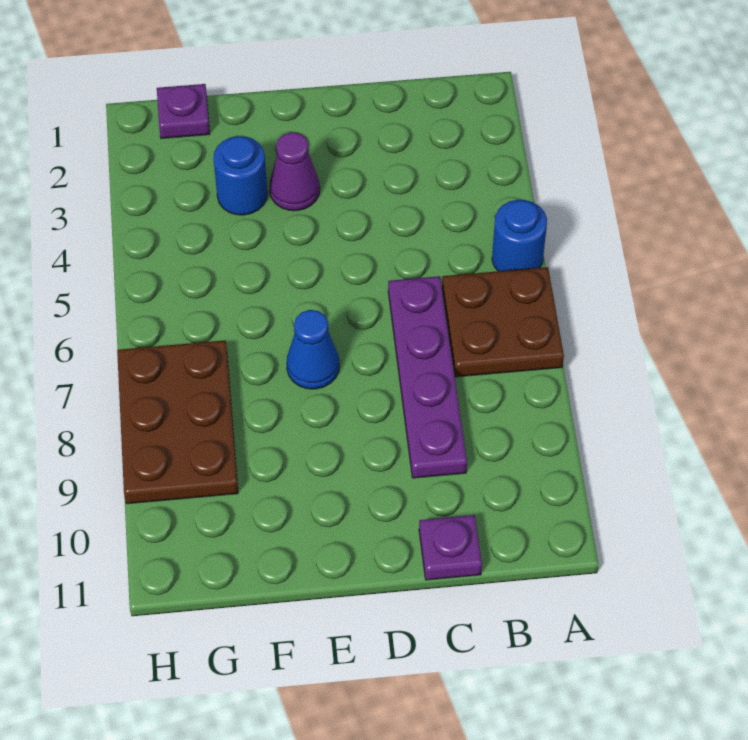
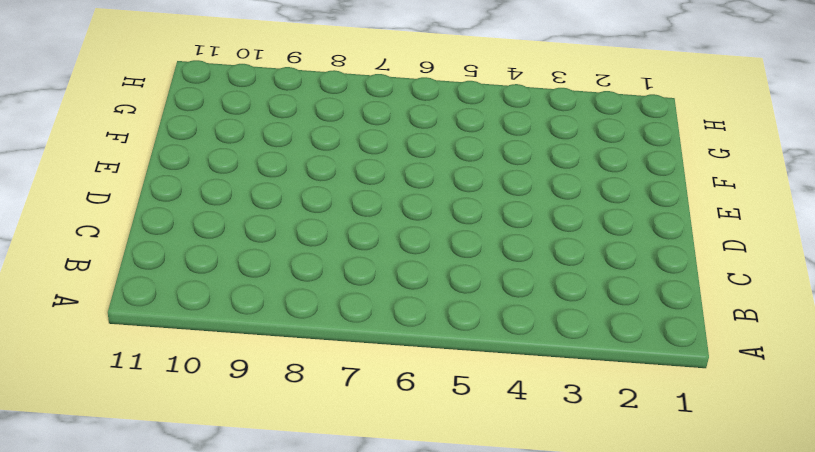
none -> blue round brick A5 level 1
none -> brown plate A6:B7 level 1

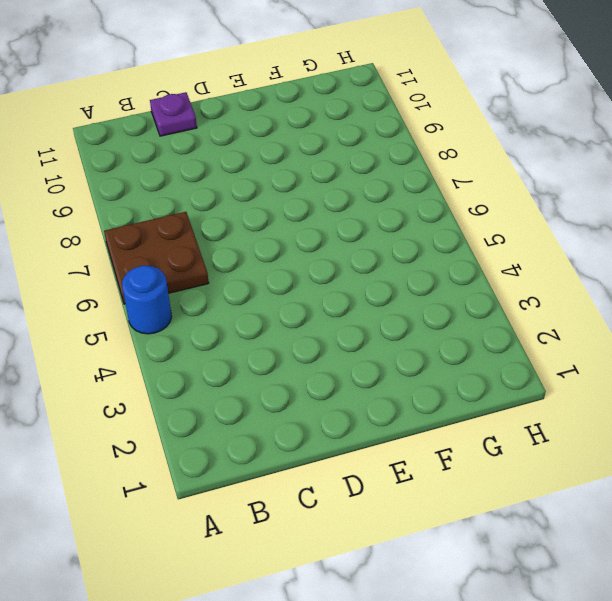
none -> purple plate C6:C9 level 1
none -> purple cone E3 level 1

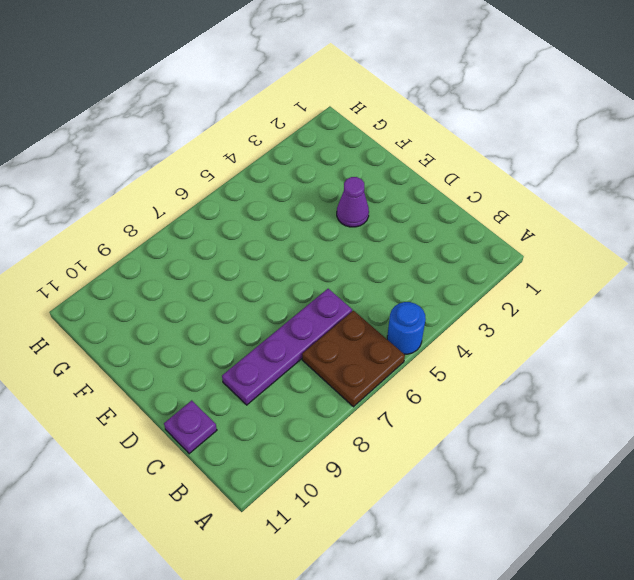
none -> blue cone E7 level 1
none -> blue round brick F3 level 1

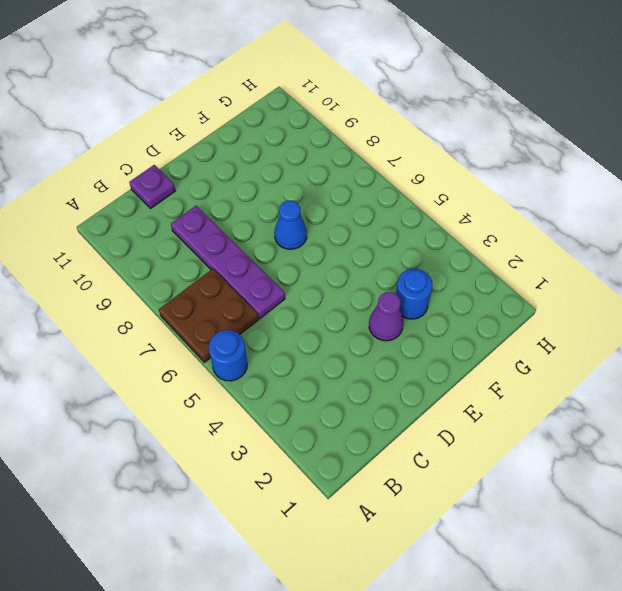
none -> purple plate G1 level 1
none -> brown plate G7:H9 level 1

